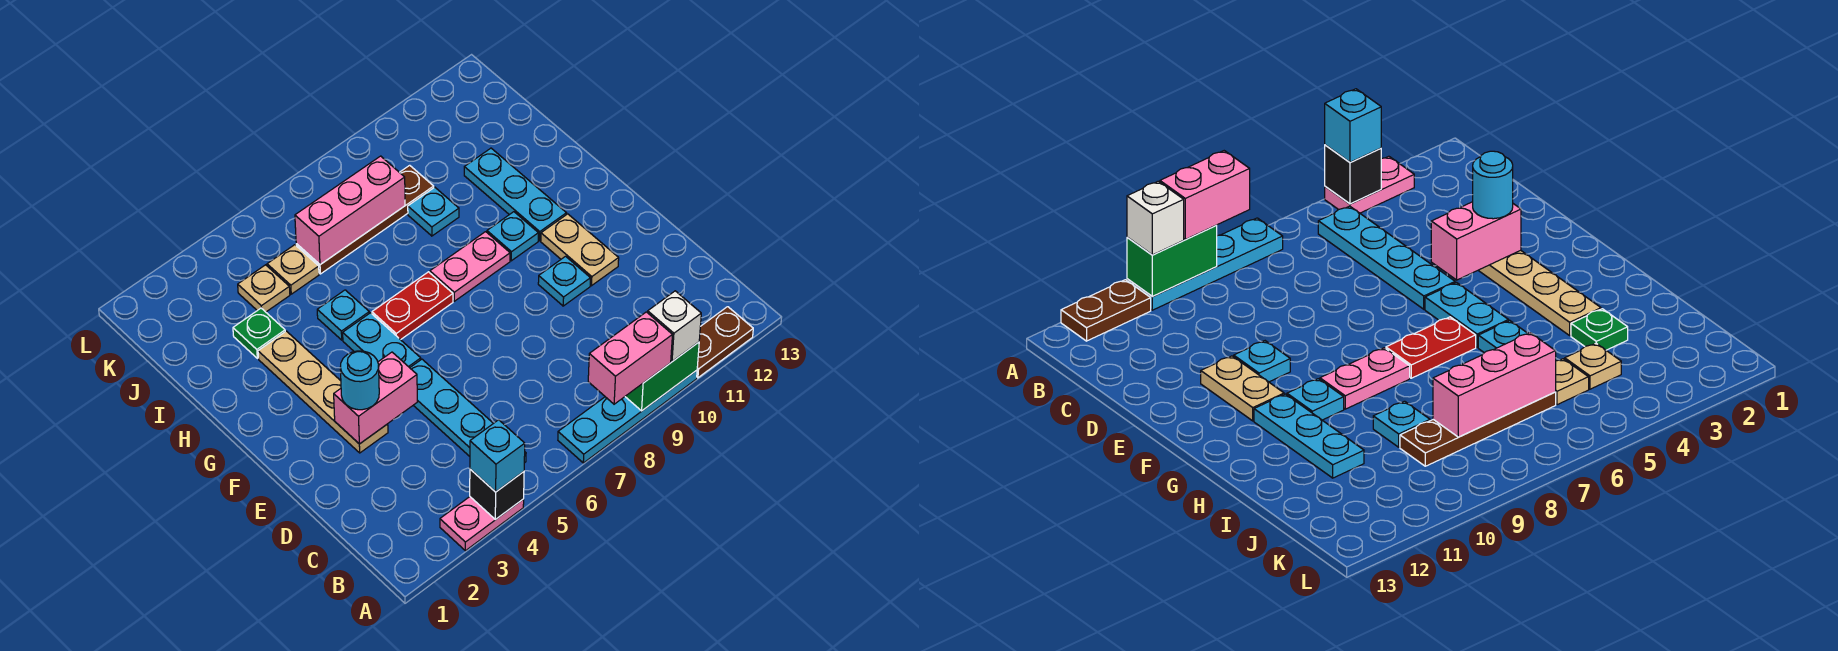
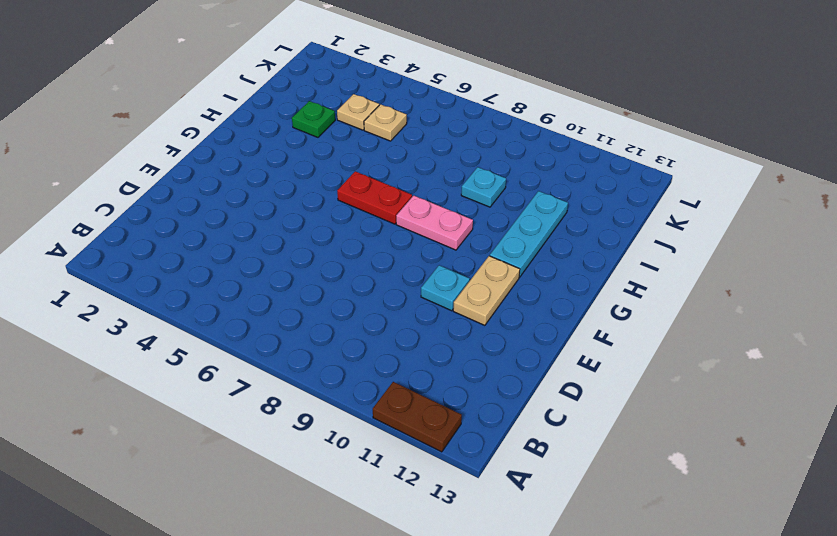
none -> pink plate A3:A4 level 1
none -> cyan plate A7:A10 level 1
none -> cyan plate B5:E5 level 1

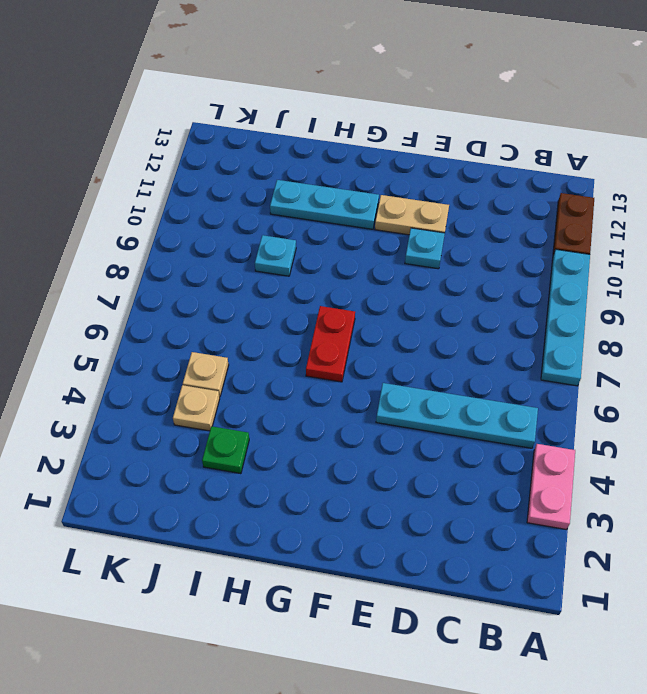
none -> tan plate E3:H3 level 1
none -> cyan plate F5:G5 level 1
none -> pink plate G8:G9 level 1

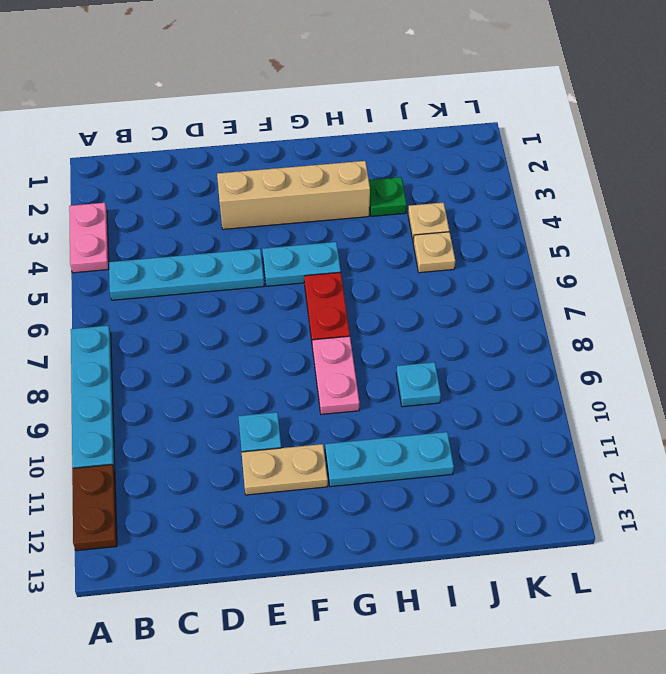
tan brick E3:H3 level 1 -> tan plate E3:H3 level 1
none -> cyan plate G10 level 1
none -> cyan plate H5 level 1
none -> brown plate J6:J9 level 1

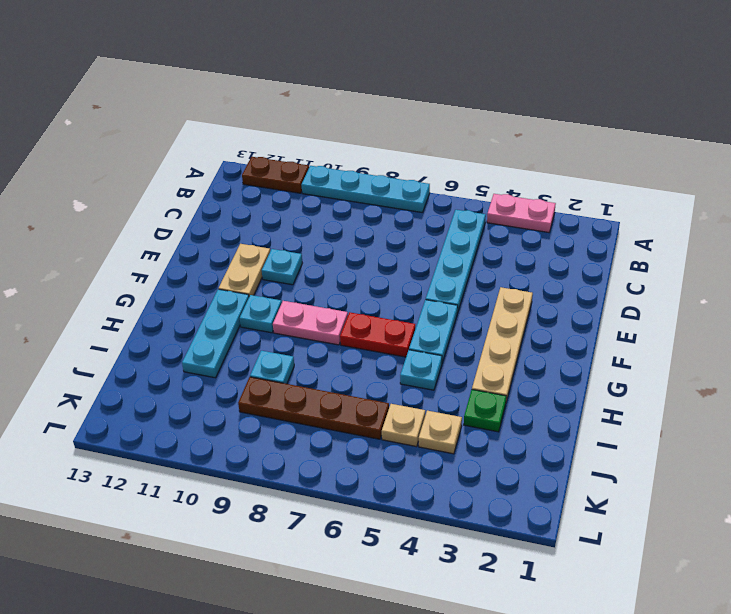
none -> black brick A4 level 2
none -> green brick A9:A10 level 2
none -> pink brick E3:E4 level 2

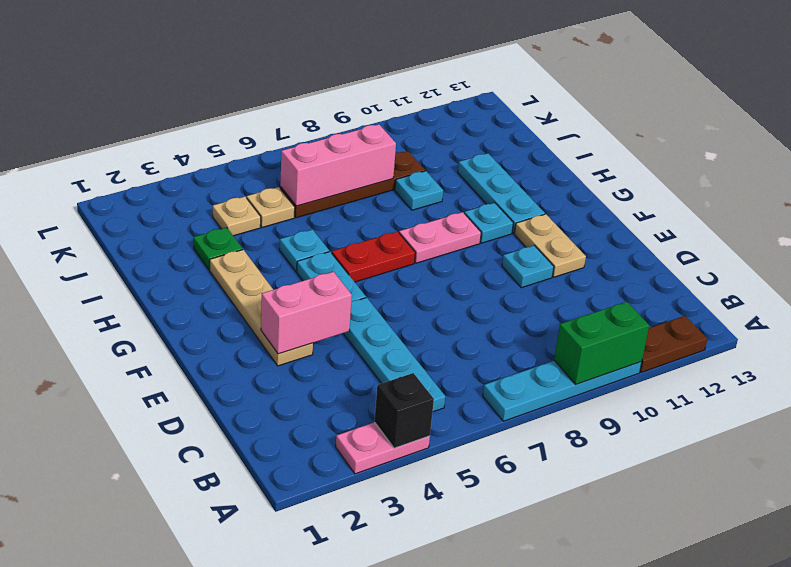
none -> cyan brick A4 level 3
none -> pink brick A8:A9 level 3
none -> white brick A10 level 3

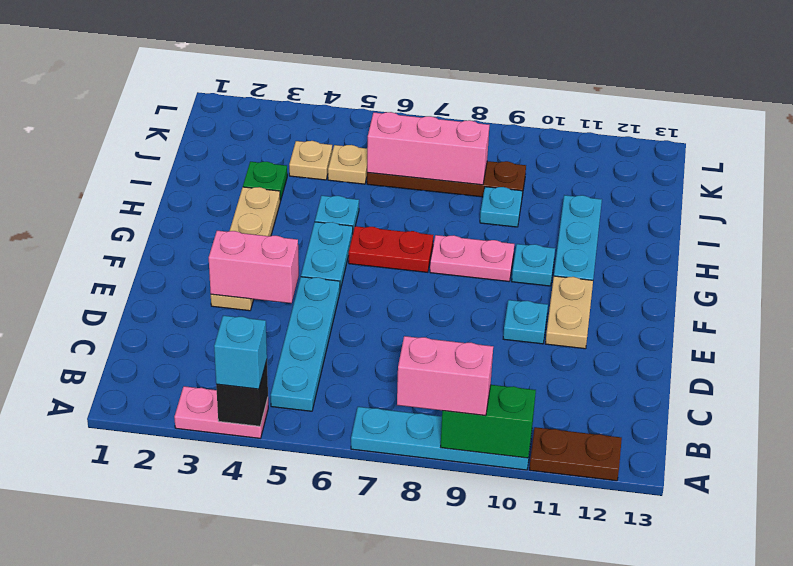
none -> white brick A10 level 3
none -> cyan round brick E3 level 3

